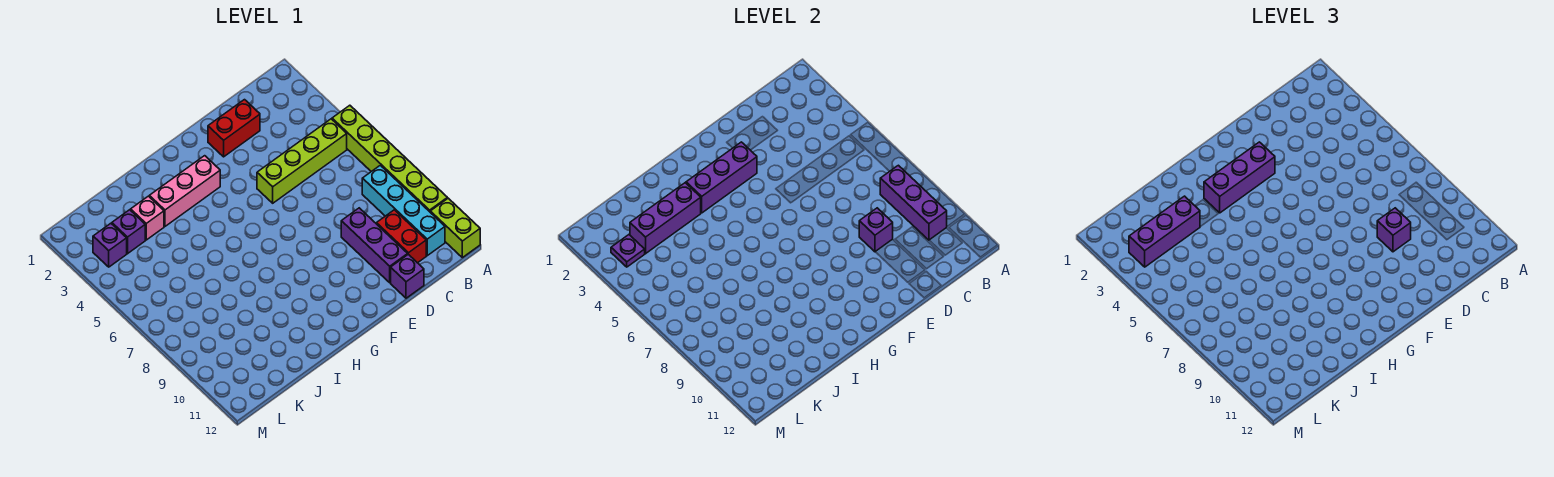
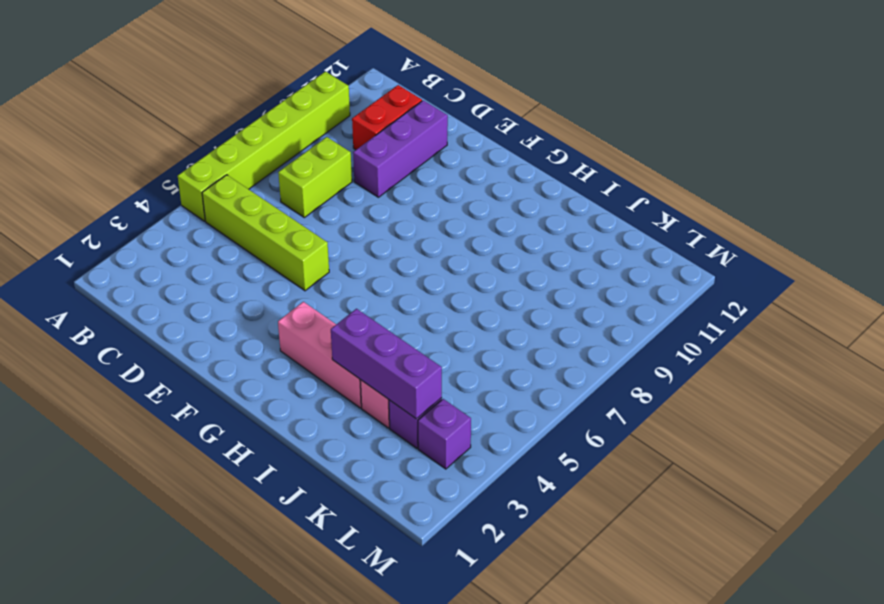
lime brick C7:C8 level 1 -> lime brick A11:A12 level 1
none -> cyan brick B8:B11 level 1
none -> red brick D2:E2 level 1
none -> purple brick D12 level 1

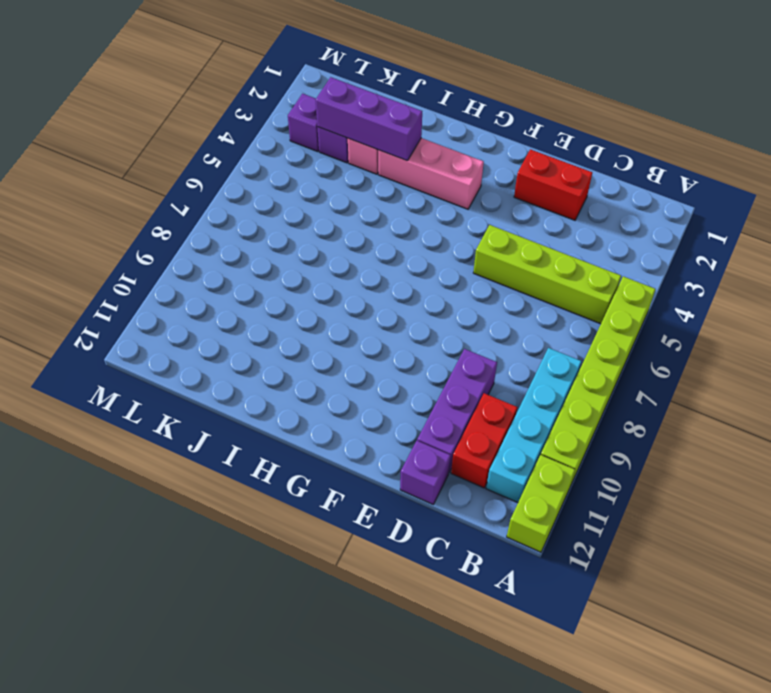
none -> purple brick B8:B10 level 2
none -> purple brick D9 level 2
none -> purple brick F3:H3 level 2

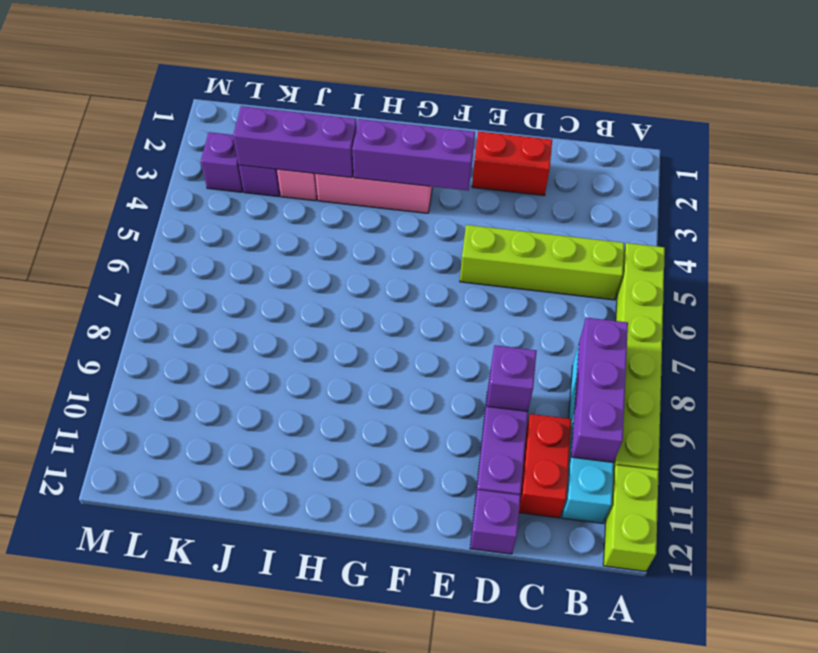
none -> purple plate L3 level 2
none -> purple brick D9 level 3
none -> purple brick F3:H3 level 3

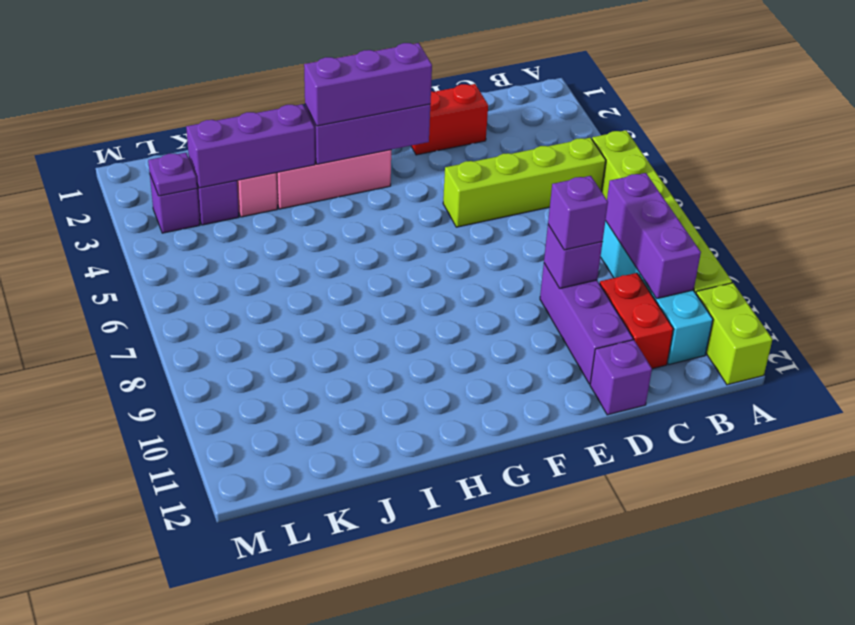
none -> purple brick J3:L3 level 3

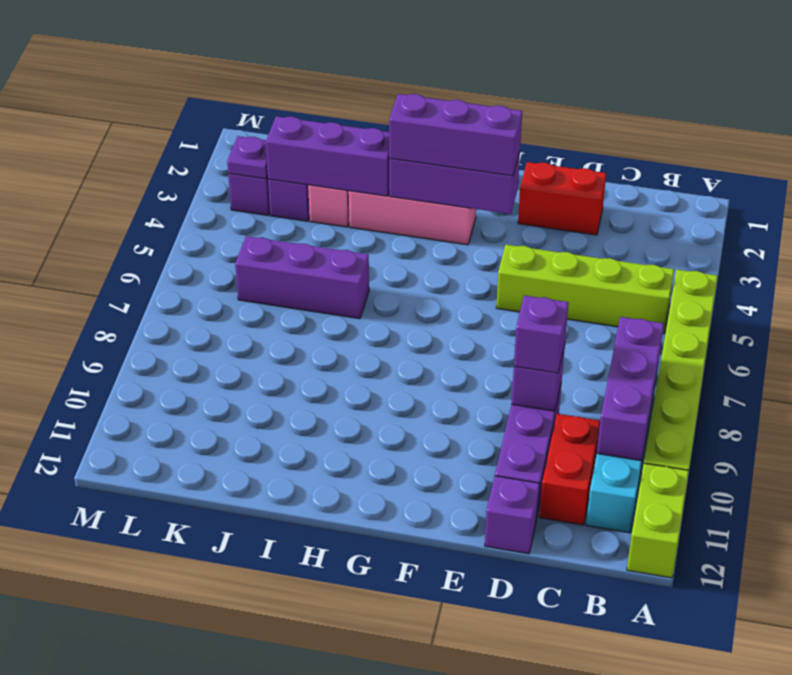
purple brick I6:K6 level 1 -> purple brick J3:L3 level 3

